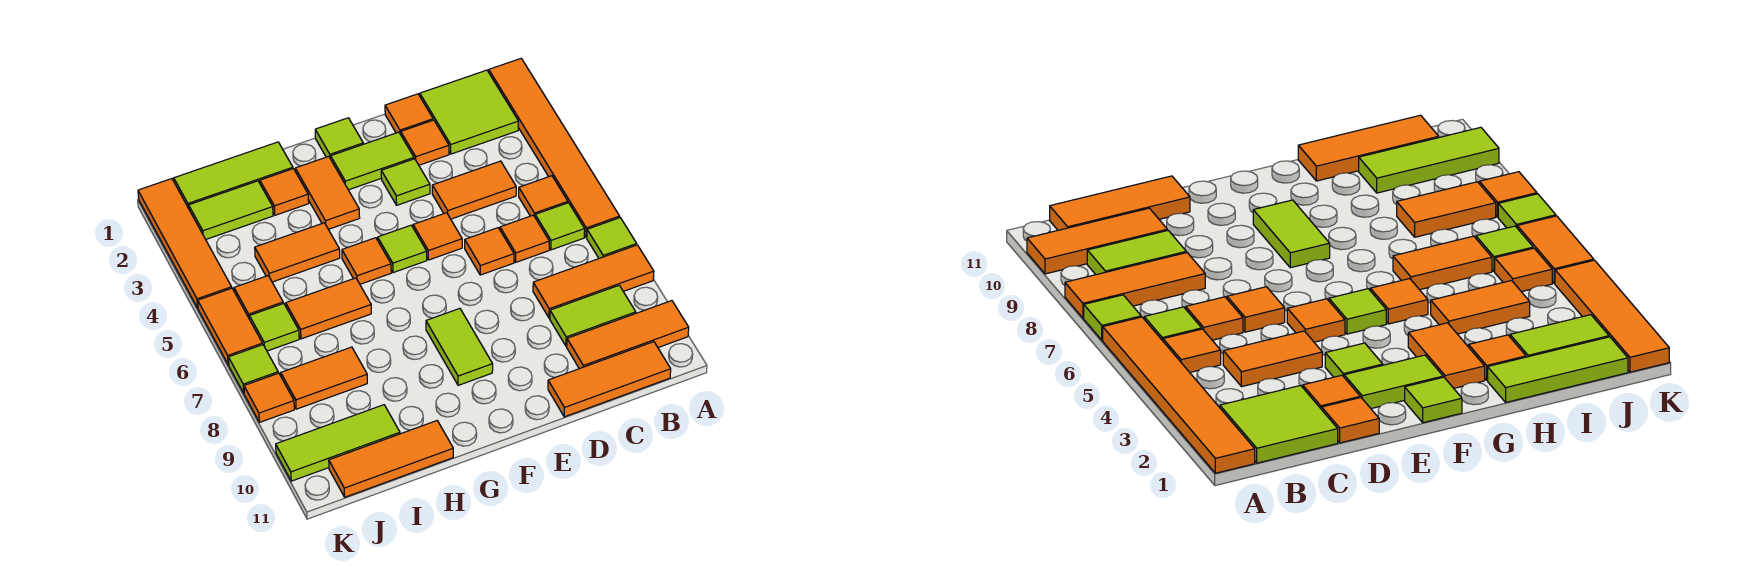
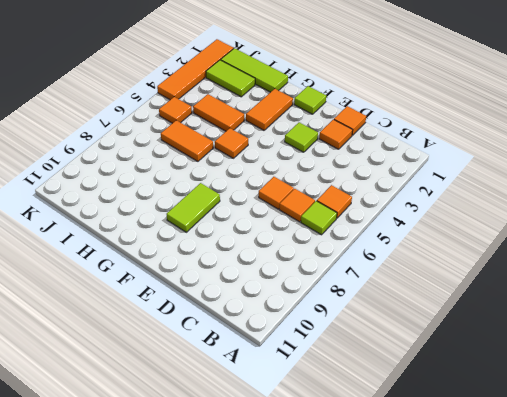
none -> orange tile A1:A6 level 1
none -> lime tile A7 level 1
none -> orange tile A8:C8 level 1
none -> orange tile A10:C10 level 1

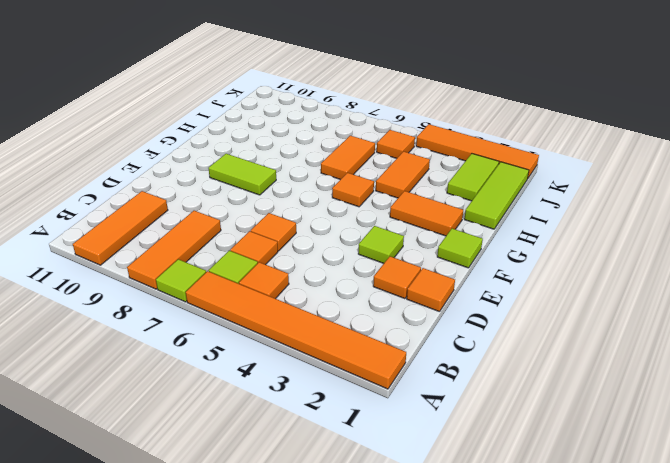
none -> lime tile B1:C2 level 1
none -> lime tile B9:C9 level 1
none -> orange tile B11:D11 level 1
none -> orange tile C4:D4 level 1

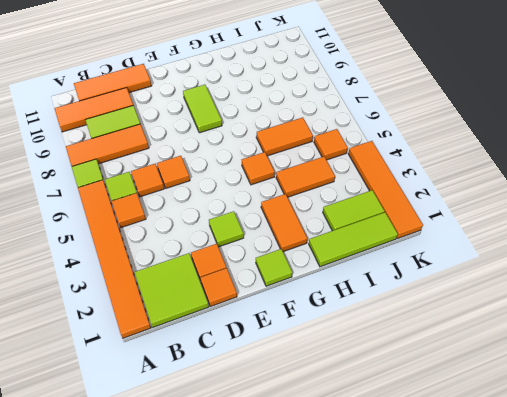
none -> orange tile C4:D4 level 1
none -> lime tile E2:F2 level 1
none -> orange tile E5 level 1
none -> lime tile F5 level 1

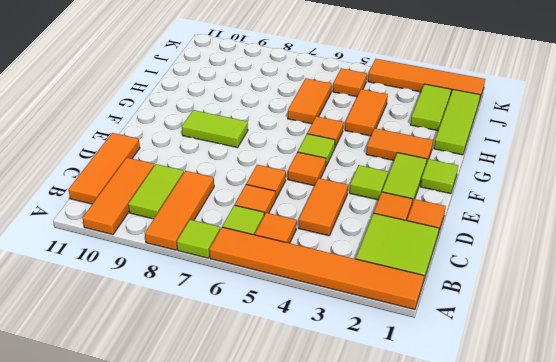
none -> orange tile H2 level 1
none -> orange tile H11:J11 level 1
none -> orange tile I8:J8 level 1
none -> lime tile I10:K10 level 1

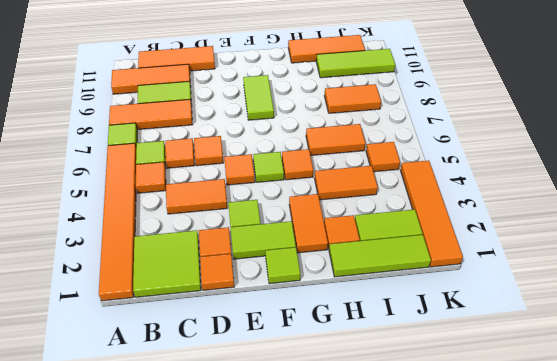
none -> lime tile J6 level 1
none -> orange tile K5:K6 level 1
none -> lime tile K7 level 1
none -> orange tile K8 level 1

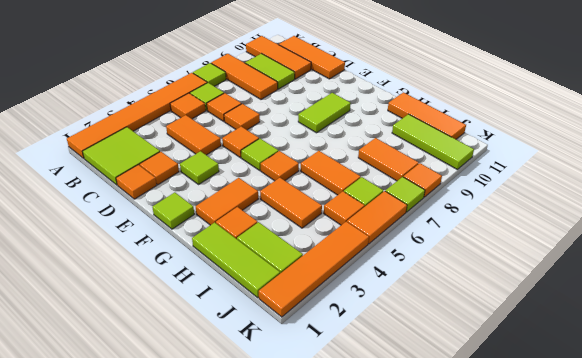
none -> lime tile E2:F2 level 1

